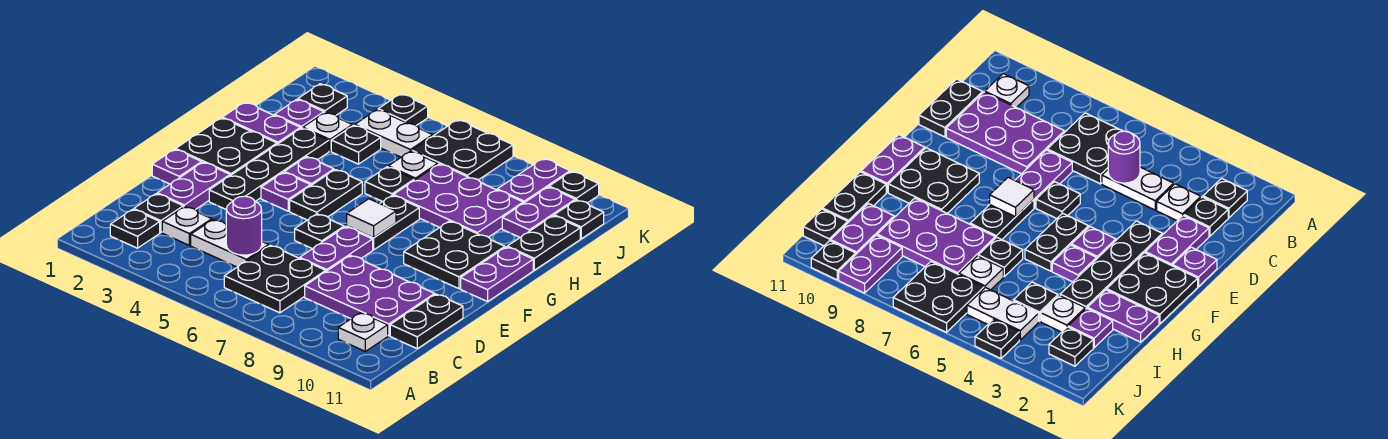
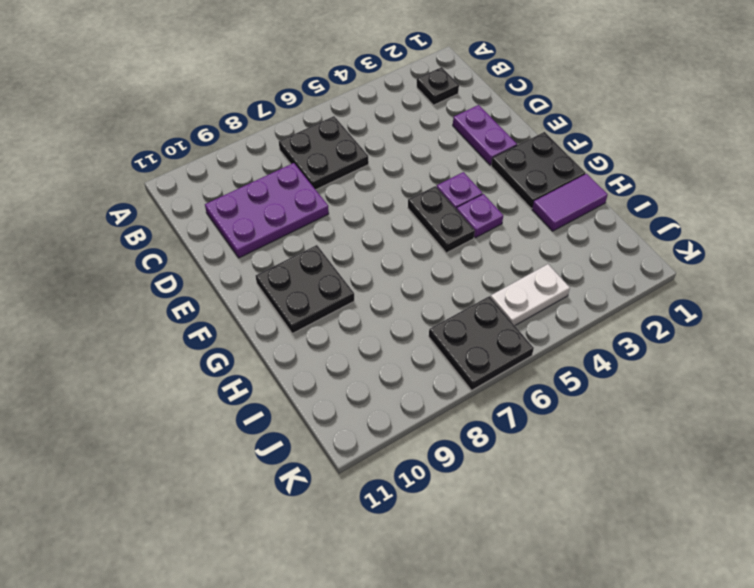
purple tile H1:H2 level 1 -> purple plate H1:H2 level 1
none -> white plate B10 level 1
none -> black plate C2 level 1
none -> white plate C3 level 1
none -> white plate C4:C5 level 1

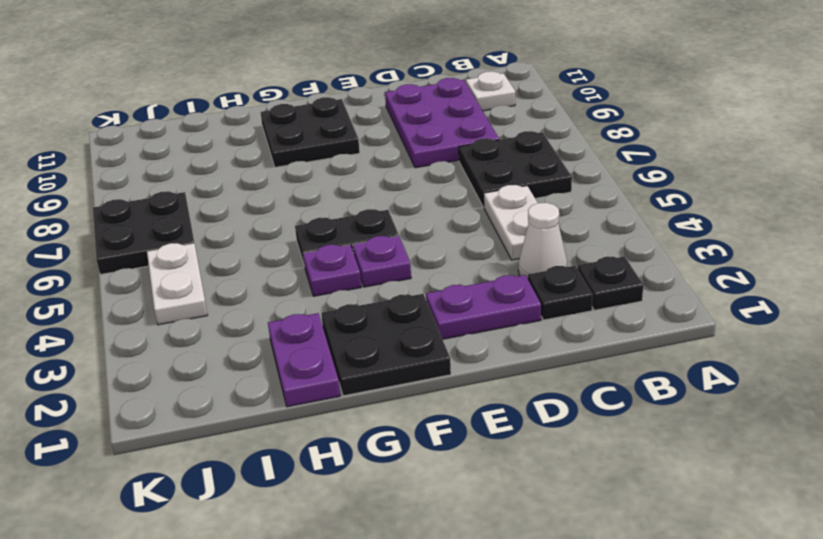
white cone C3 level 1 -> white plate C3 level 1
none -> black plate C11:D11 level 1
none -> purple plate D7:E7 level 1
none -> purple plate E1 level 1
none -> black plate E3:H3 level 1

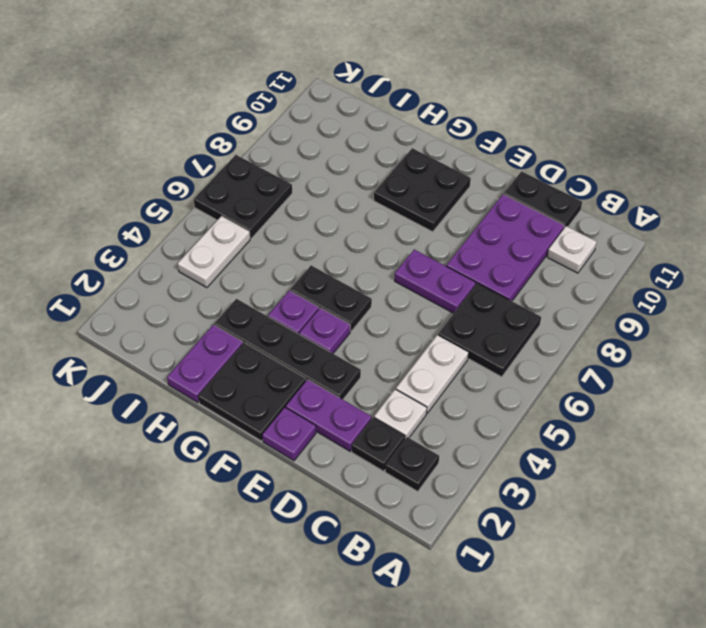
none -> black plate E6 level 1
none -> black plate F7:G7 level 1
none -> purple plate F11:G11 level 1
none -> black plate H6 level 1

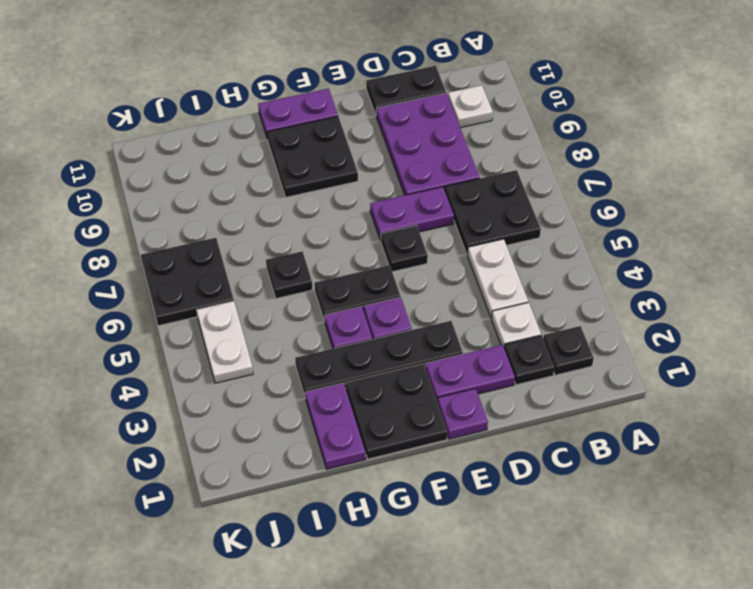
none -> black plate F7:G7 level 1
none -> purple plate H7:I9 level 1
none -> black plate H11:I11 level 1
none -> purple plate I2 level 1

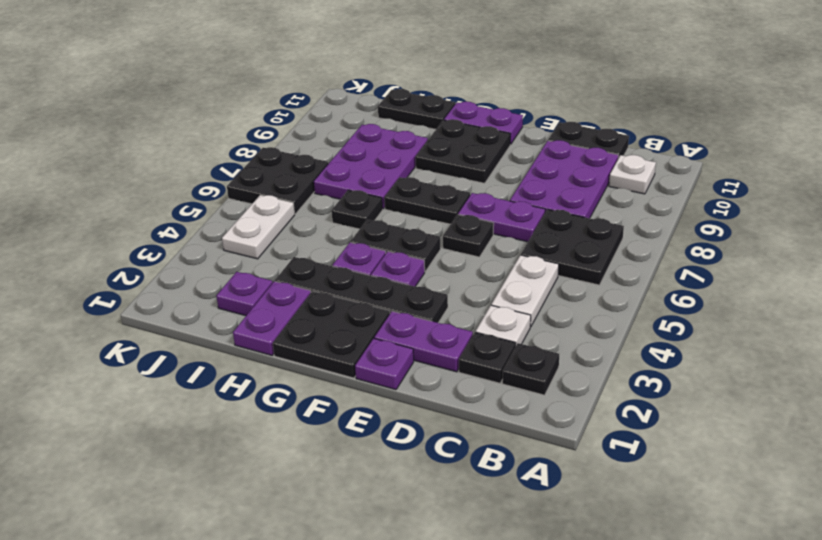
none -> white plate I3 level 1
none -> black plate I4 level 1
none -> white plate I6 level 1
none -> purple plate I10:J10 level 1

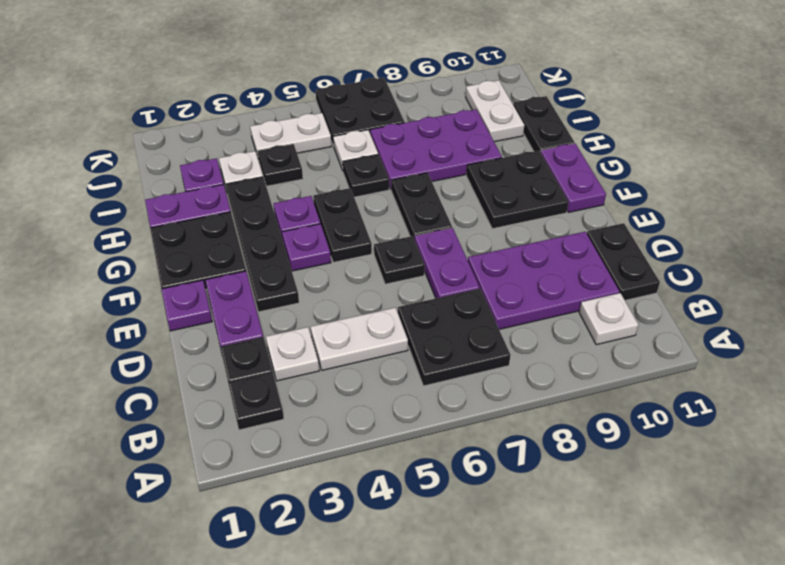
white plate I10:J10 level 1 -> purple plate I10:J10 level 1
none -> black plate J2 level 1
none -> purple plate J9:K9 level 1
none -> black plate J11 level 1
none -> black plate K4 level 1

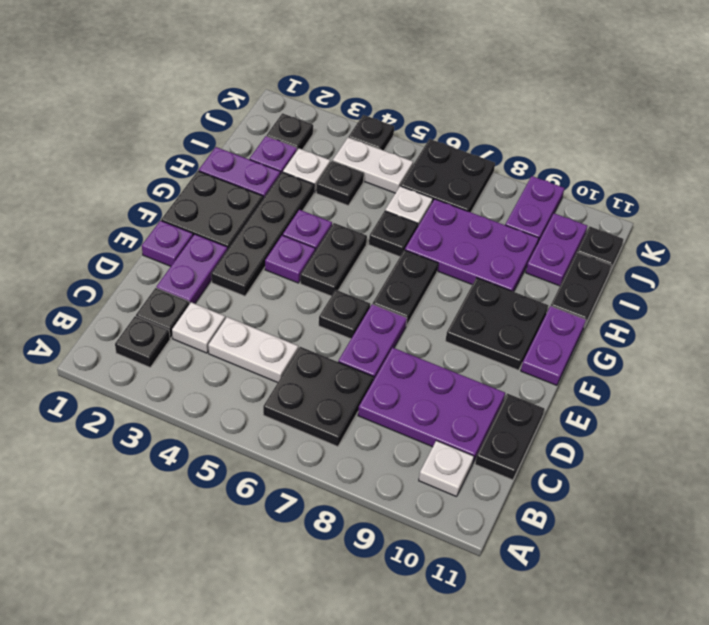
none -> black plate K10 level 1
none -> purple round brick C5 level 2
none -> white tile F7 level 2

